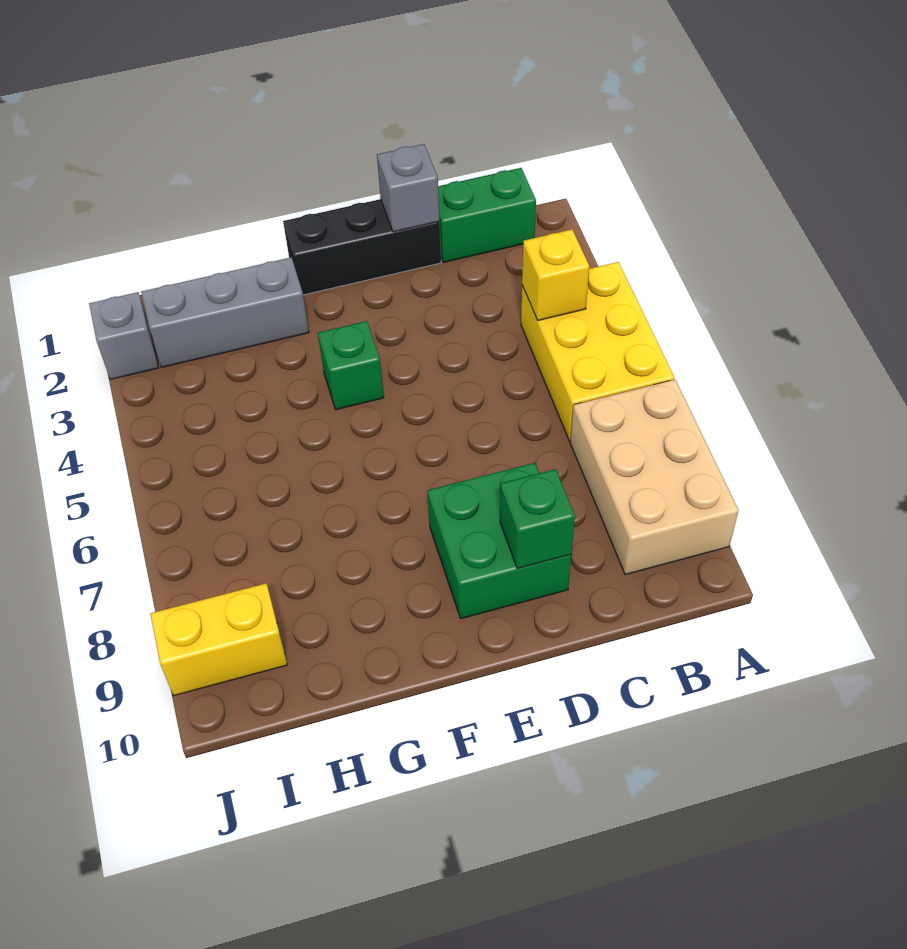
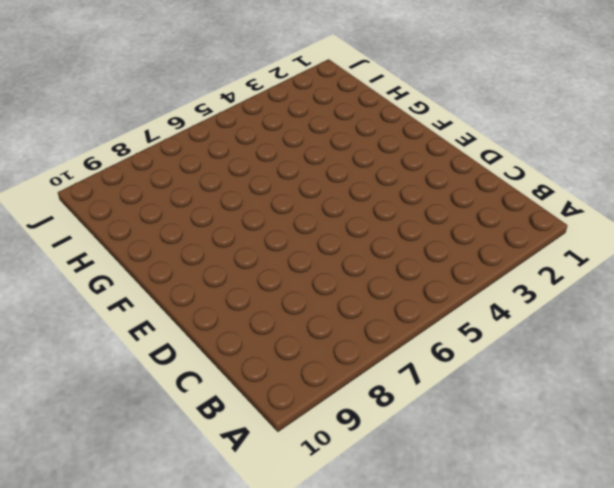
none -> yellow brick A4:B6 level 1
none -> tan brick A7:B9 level 1
none -> green brick B1:C1 level 1

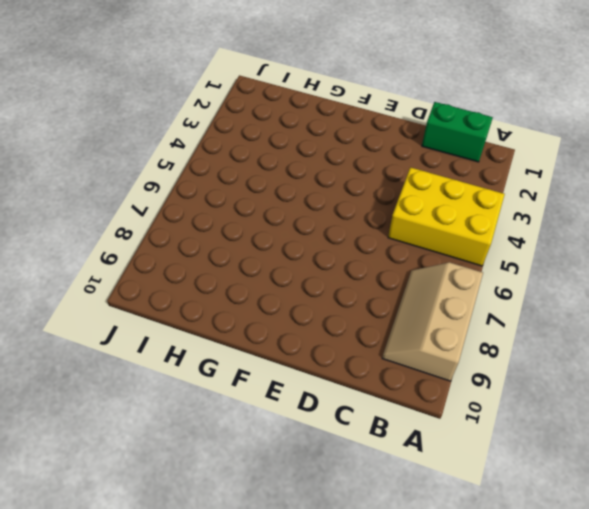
yellow brick A4:C5 level 1 -> yellow brick A4:B6 level 1
tan slope A7:B9 level 1 top A -> tan brick A7:B9 level 1
none -> black brick D1:F1 level 1
none -> green brick D8:E9 level 1
none -> green brick F4 level 1

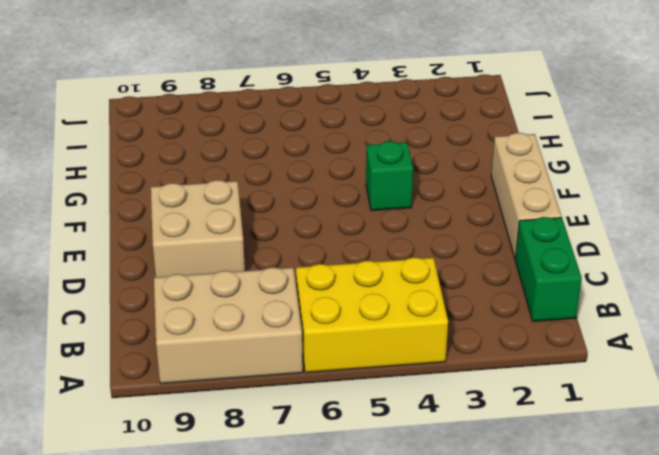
tan brick D1:F1 level 1 -> black brick D1:F1 level 1
tan brick D8:E9 level 1 -> green brick D8:E9 level 1
none -> grey brick G2:I2 level 1
none -> yellow brick I9:J9 level 1
none -> grey brick J2 level 1

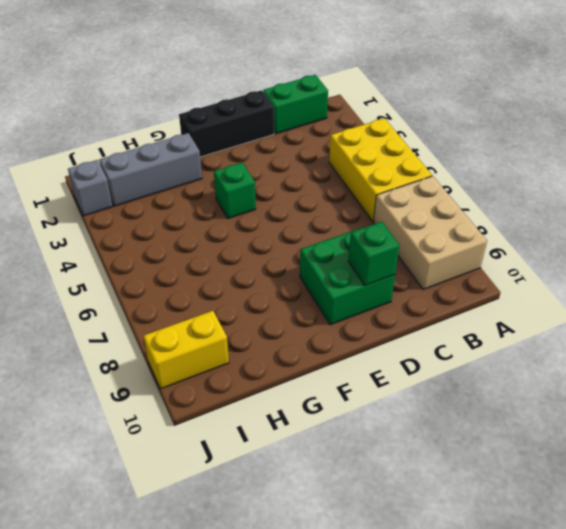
none -> yellow brick B4 level 2
none -> grey brick D1 level 2

